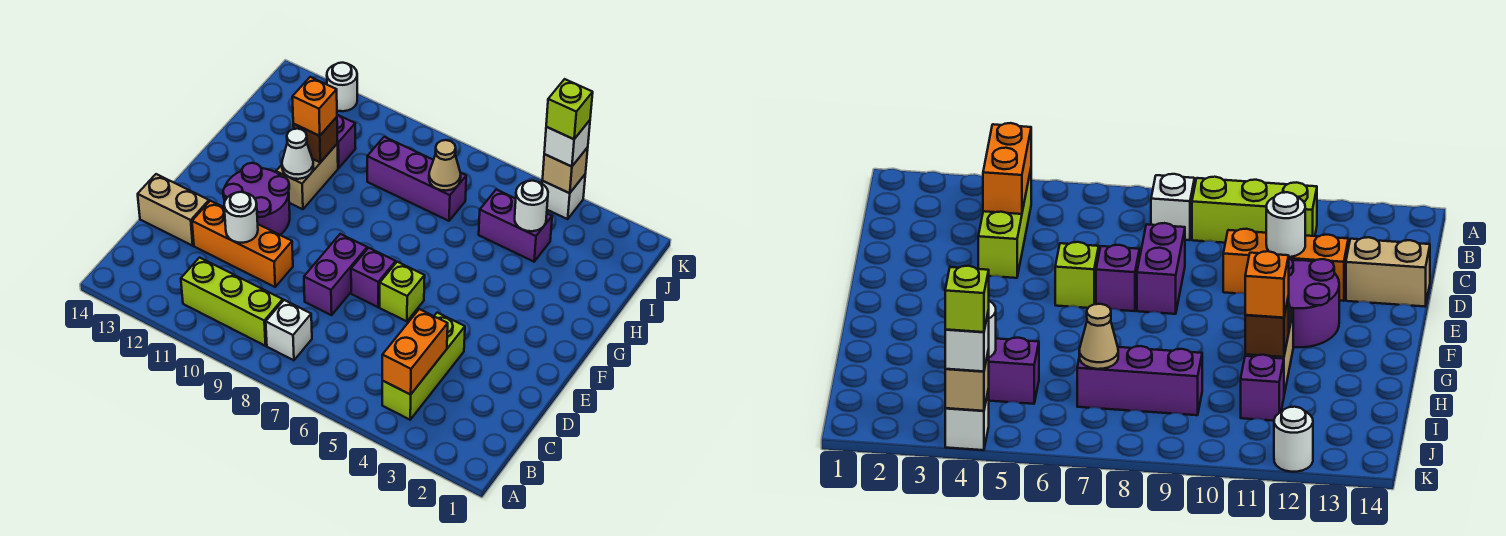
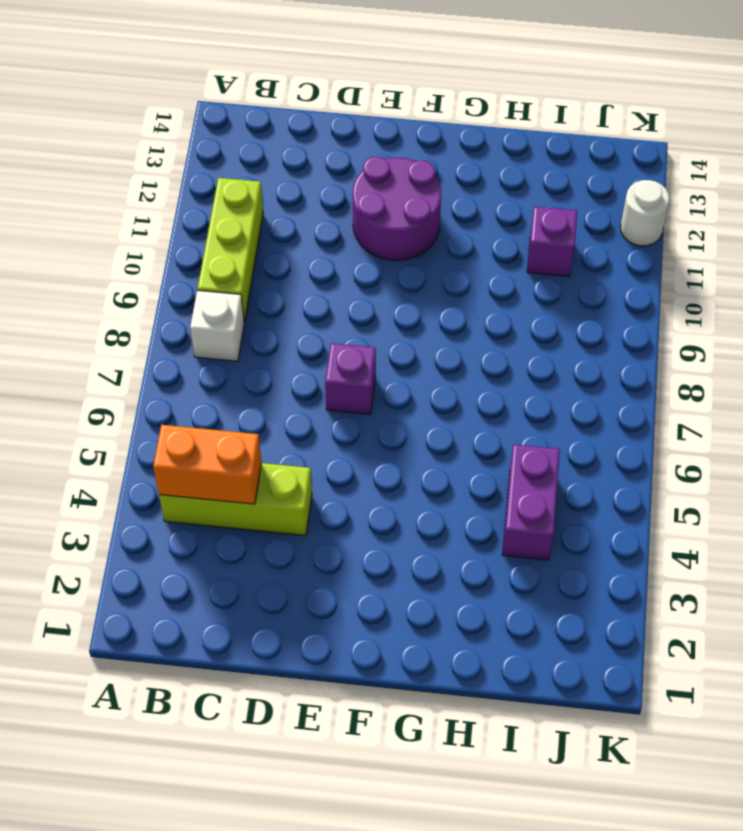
none -> purple brick D8:E8 level 1
none -> orange brick D10:D12 level 1
none -> tan brick D13:D14 level 1

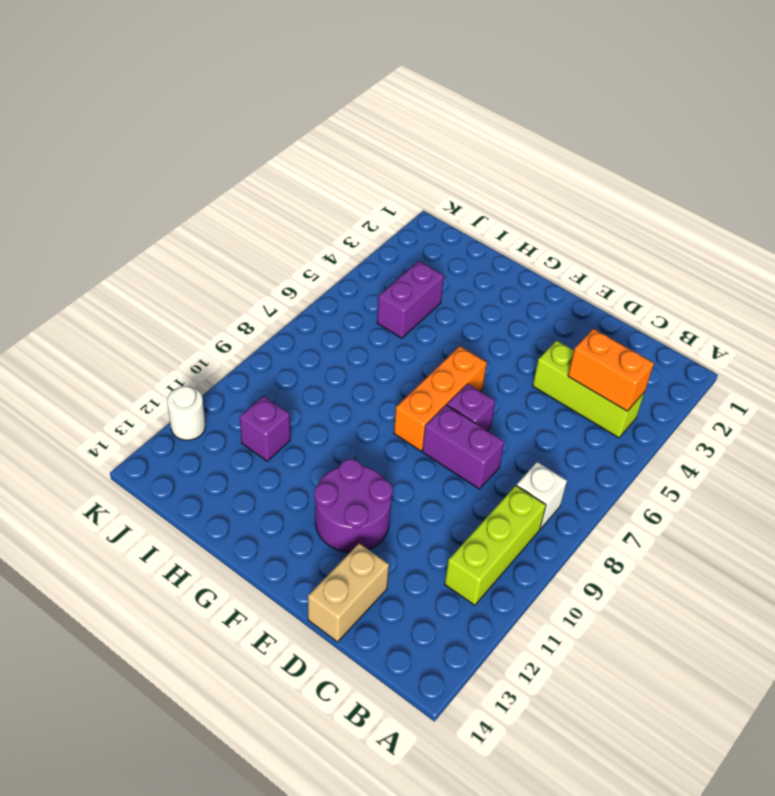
orange brick F6:F8 level 1 -> orange brick D10:D12 level 1
none -> lime brick E6 level 1
none -> tan brick G11:H11 level 1
none -> purple brick I7:I9 level 1

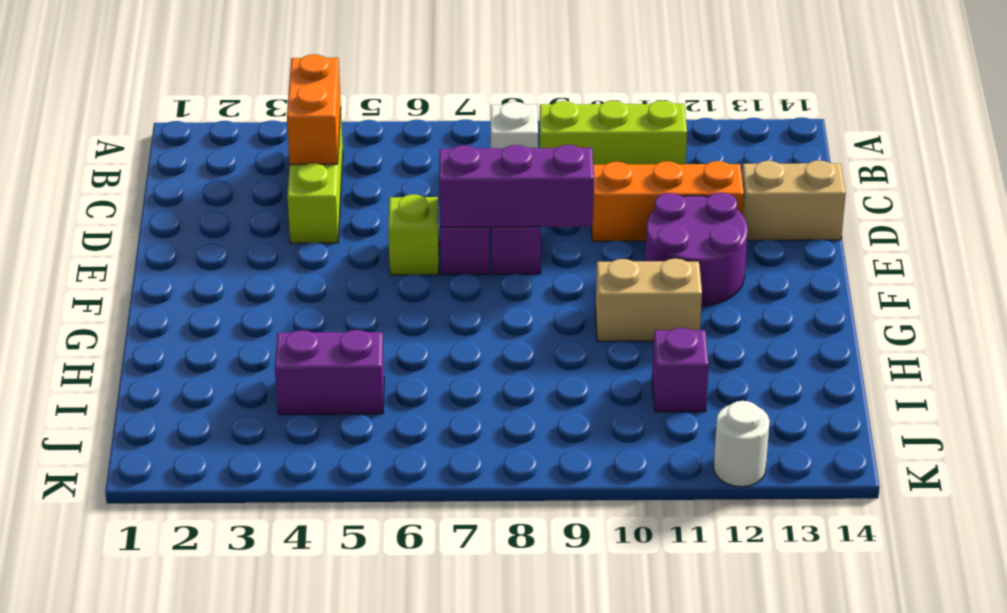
purple brick E7:E9 level 2 -> purple brick I7:I9 level 1
tan brick G10:G11 level 1 -> tan brick G11:H11 level 1
none -> white brick K4 level 1
none -> white round brick D11 level 2
none -> white cone G11 level 2

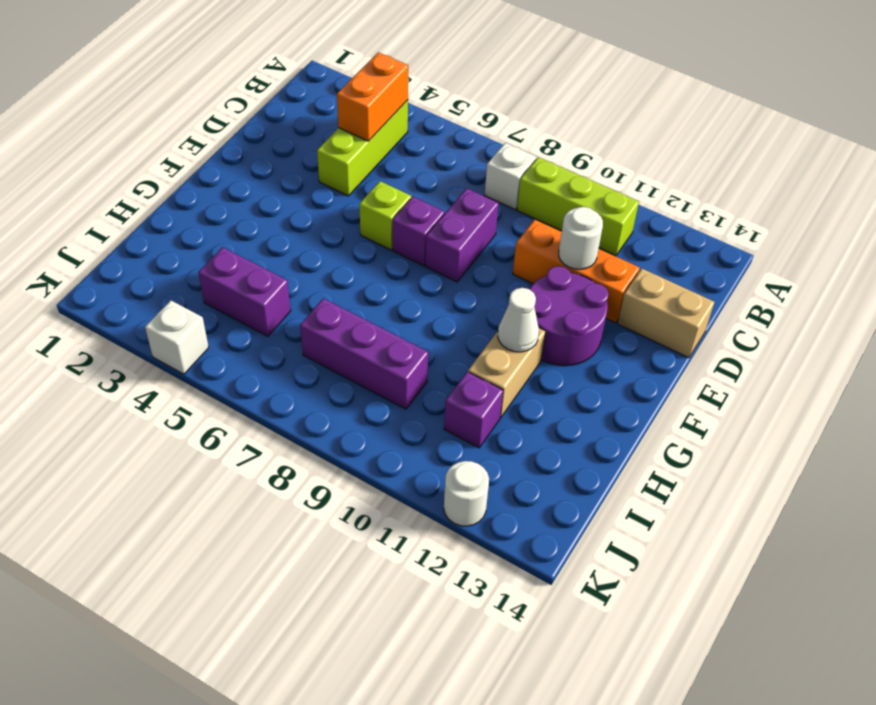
none -> brown brick H11 level 2
none -> white round brick I4 level 2
none -> tan cone I7 level 2

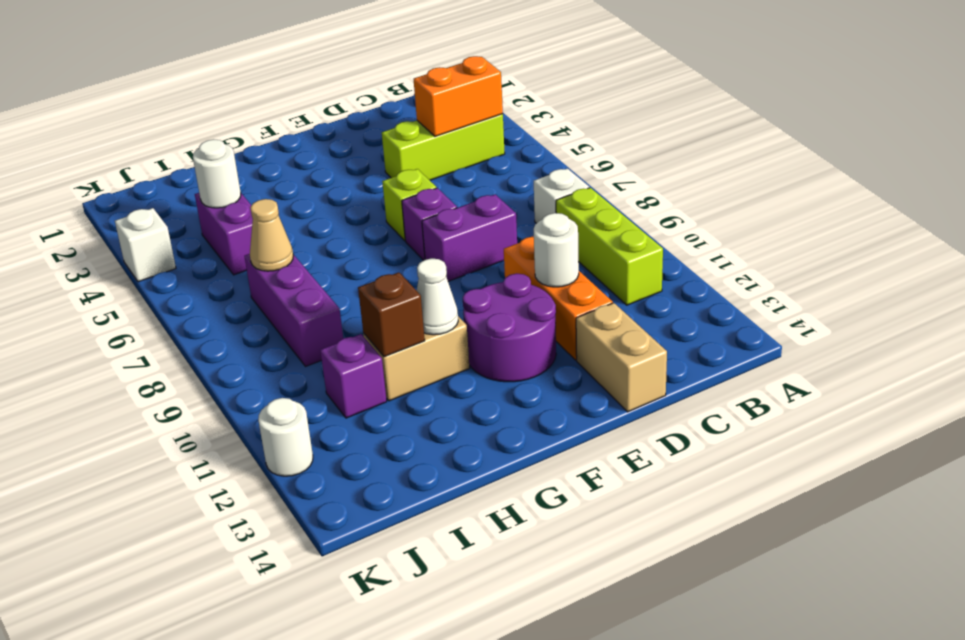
none -> tan brick K4 level 2
none -> orange brick H11 level 3
none -> white brick K4 level 3

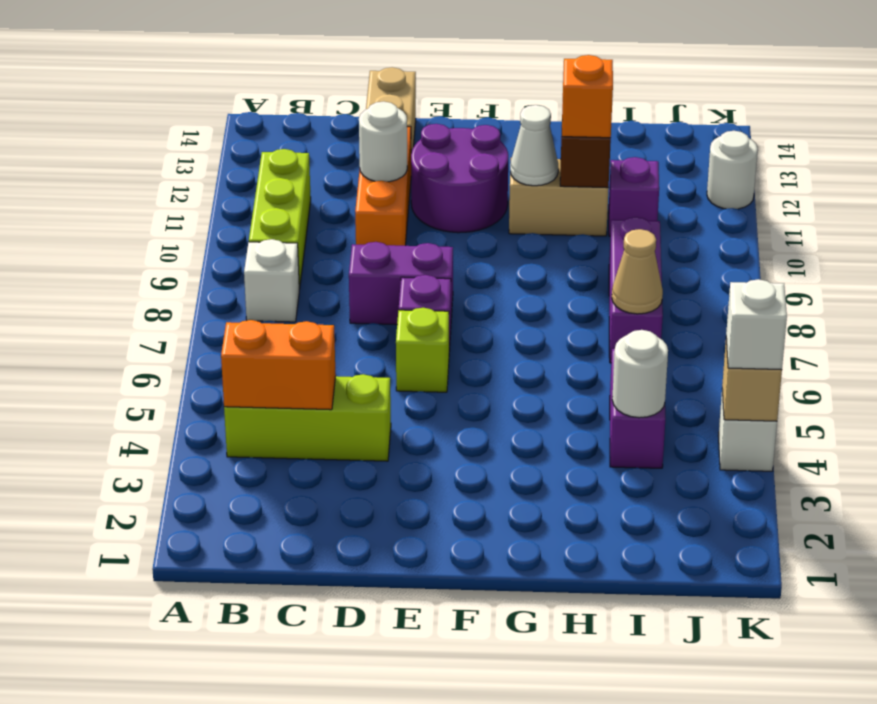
none -> lime brick K4 level 4

